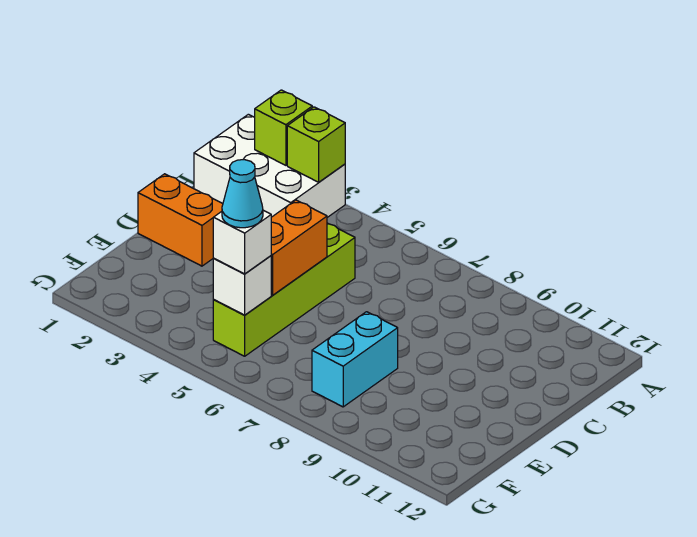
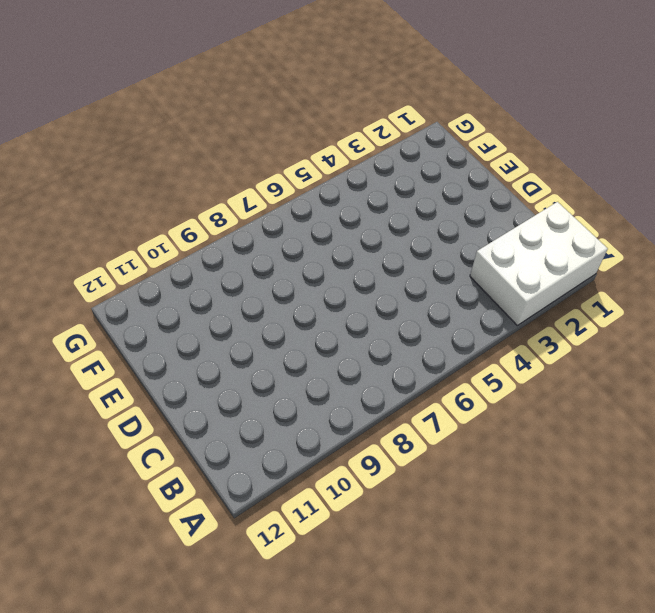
none -> lime brick C5:F5 level 1
none -> orange brick D1:D2 level 1

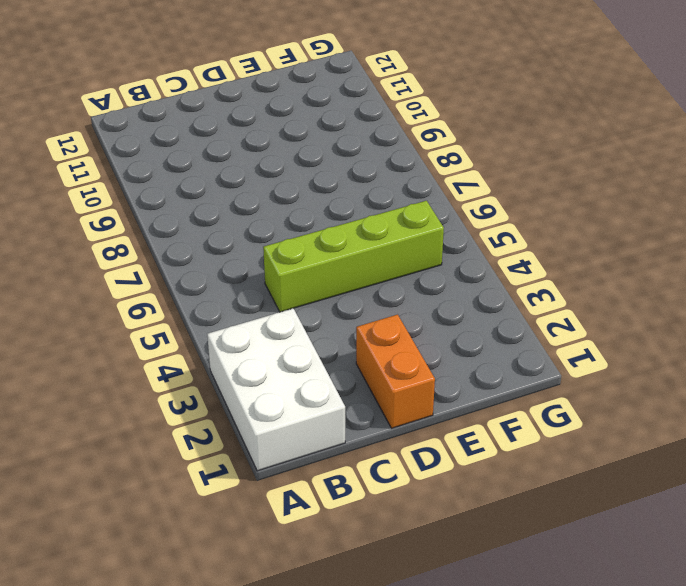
none -> cyan brick E8:F8 level 1
none -> lime brick A2 level 2

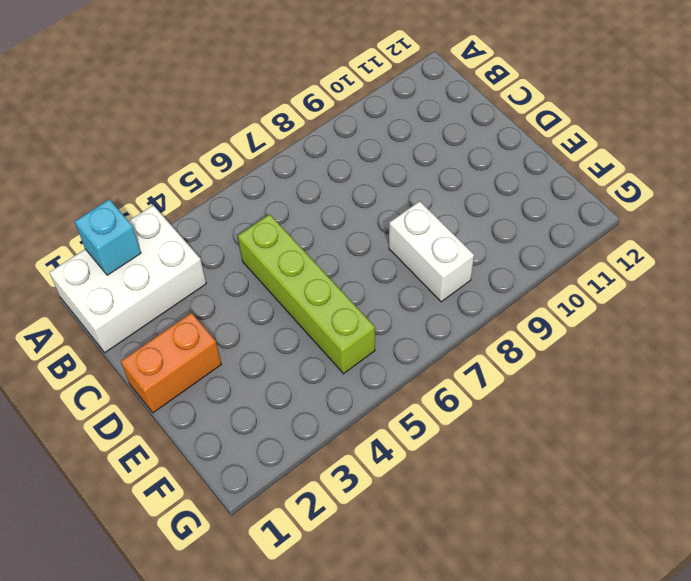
cyan brick A2 level 2 -> lime brick A2 level 2
white brick E8:F8 level 1 -> cyan brick E8:F8 level 1
none -> lime brick A3 level 2
none -> orange brick D5:E5 level 2

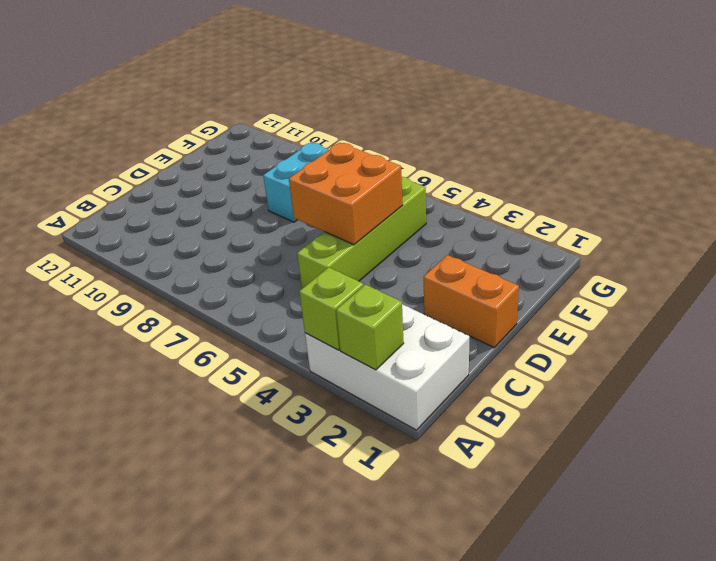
orange brick D5:E6 level 2 -> orange brick D5:E5 level 2
none -> white brick F5 level 2
none -> white brick F5 level 3

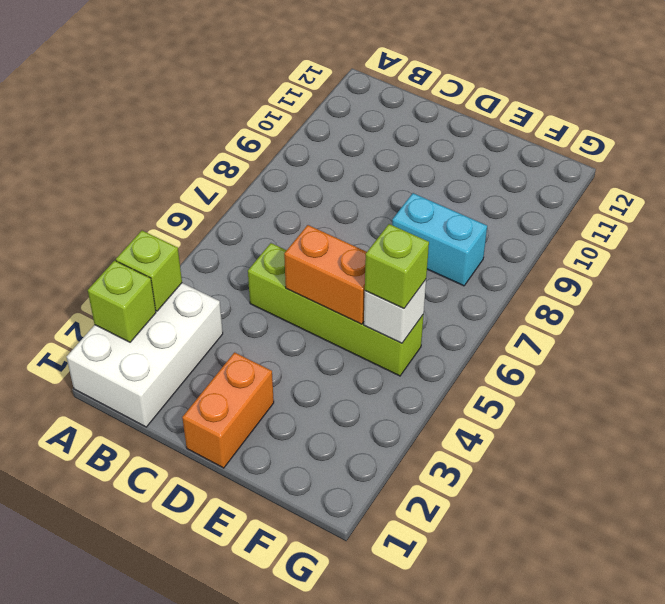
lime brick F5 level 3 -> white brick F5 level 3
none -> cyan cone F5 level 4

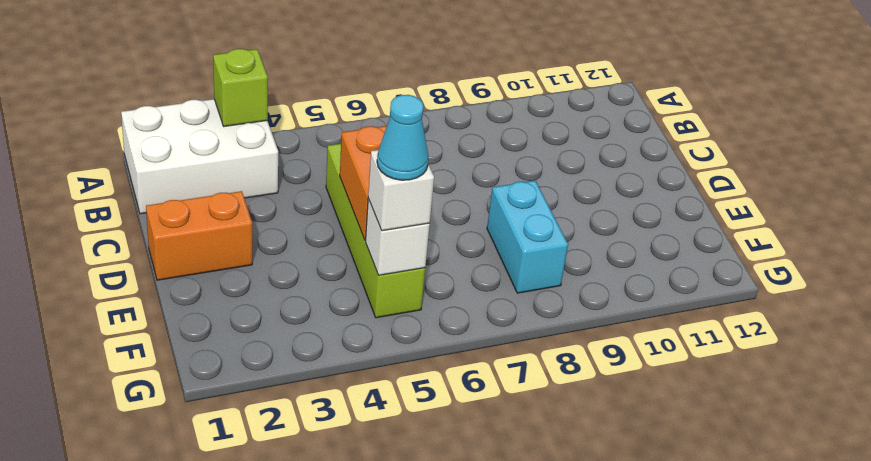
none -> lime brick A2 level 2

